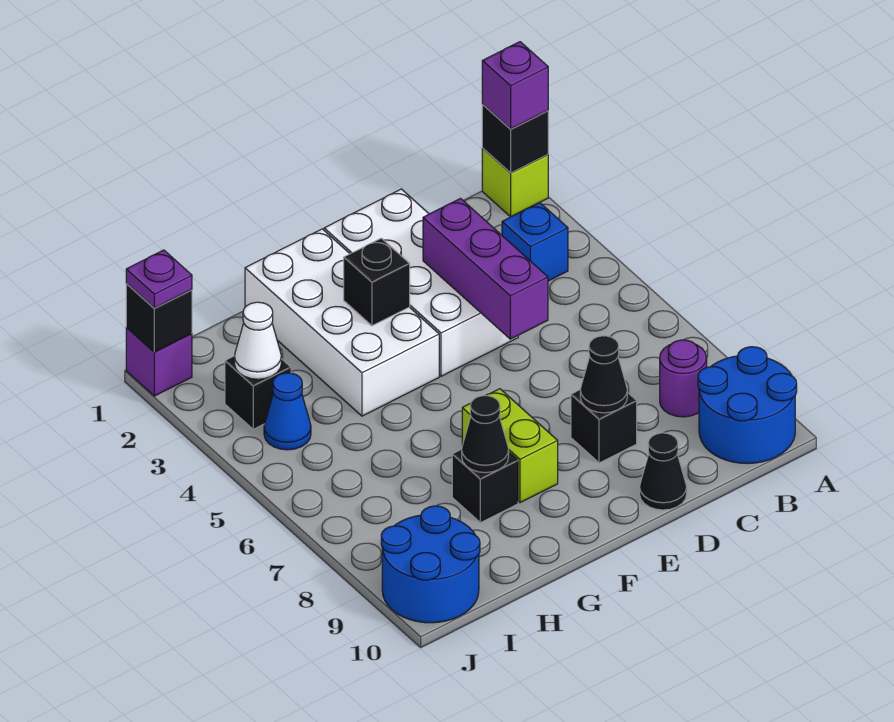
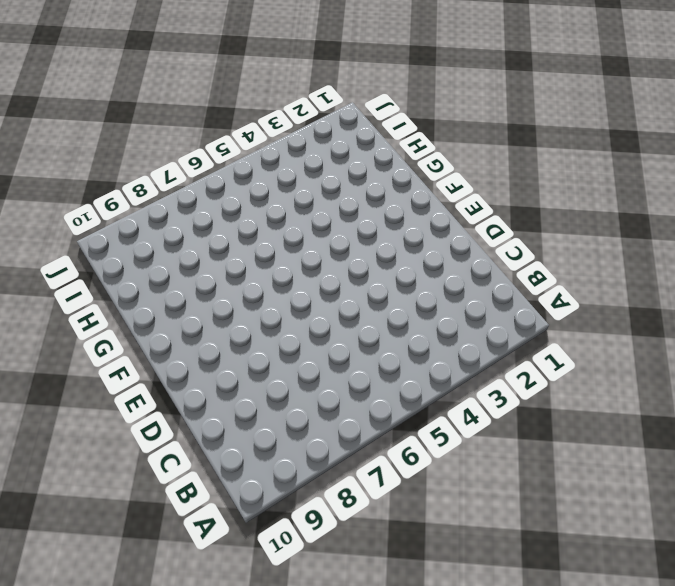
none -> lime brick A1 level 1
none -> blue round brick A9:B10 level 1
none -> blue brick B3 level 1

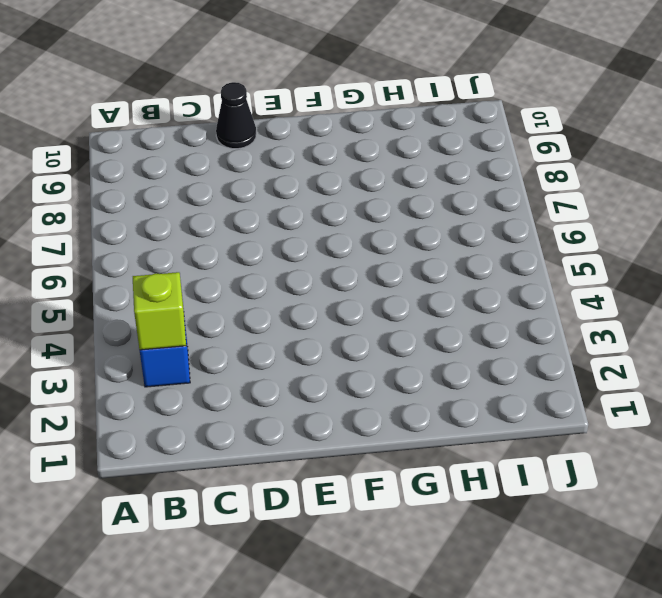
lime brick B3 level 2 -> lime brick A1 level 1
none -> blue round brick A9:B10 level 1
none -> purple round brick B8 level 1
none -> white brick D1:E4 level 1

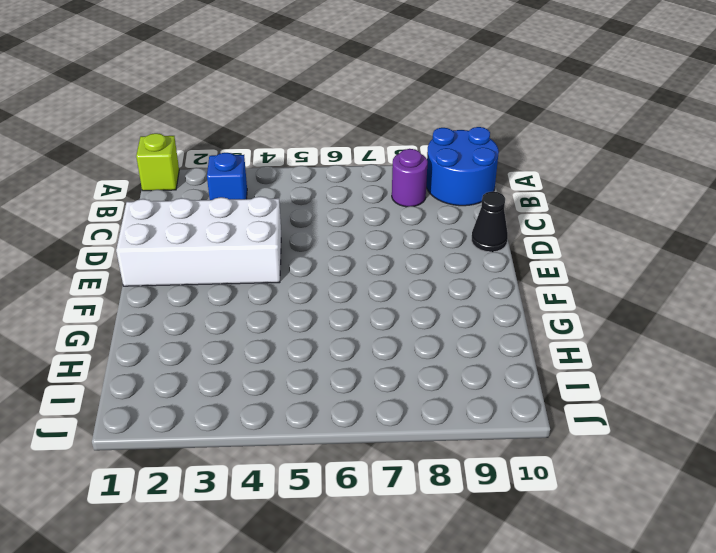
none -> black brick D8 level 1
none -> white brick F1:G4 level 1
none -> lime brick F7:F8 level 1

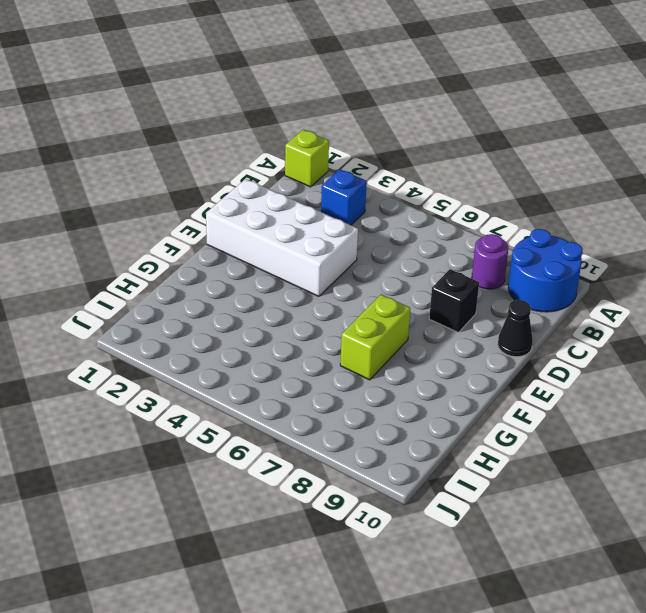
lime brick F7:G7 level 1 -> lime brick F7:F8 level 1
none -> white brick F1:G4 level 1
none -> black brick G8 level 1
none -> black brick I3 level 1

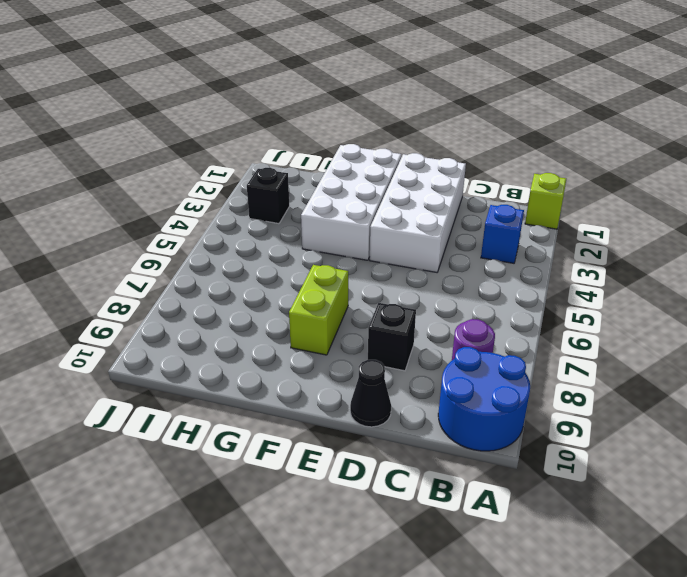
none -> black brick G8 level 1
none -> blue cone I4 level 1
none -> blue round brick I9:J10 level 1

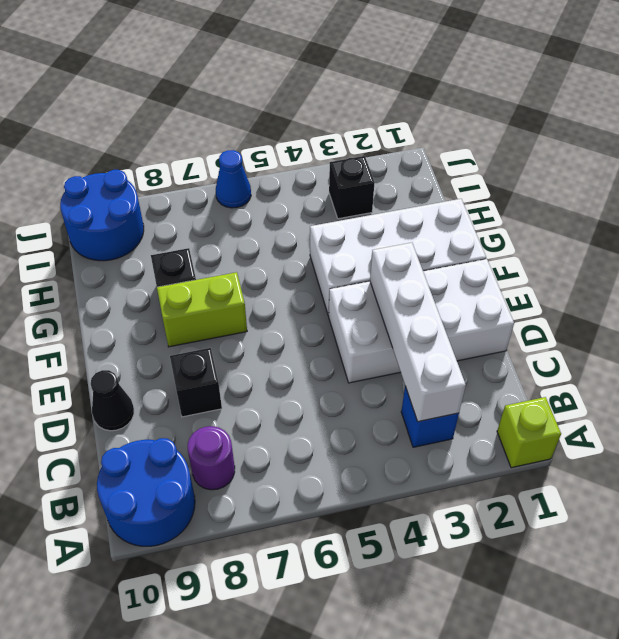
white brick B3:E3 level 2 -> purple brick D3:D5 level 2
blue cone J6 level 1 -> blue cone I4 level 1
none -> purple brick J1 level 1
none -> black brick A1 level 2
none -> black cone D8 level 2

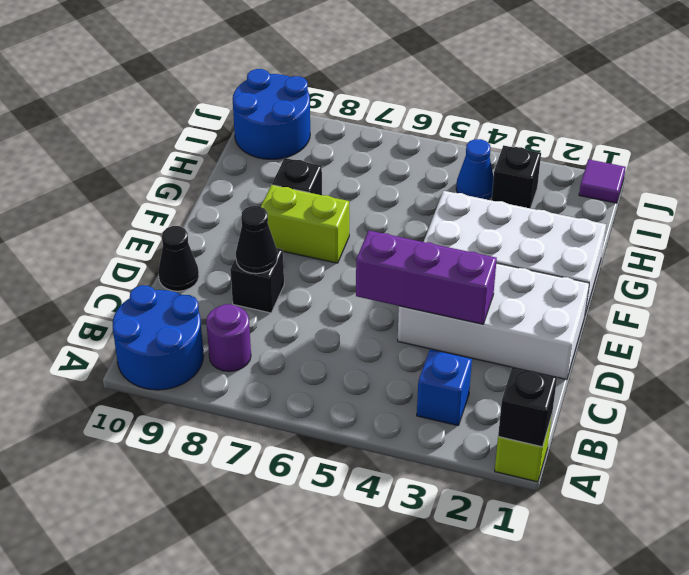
purple tile J1 level 1 -> purple brick J1 level 1
none -> black brick F3 level 2
none -> black cone G8 level 2
none -> white cone I3 level 2

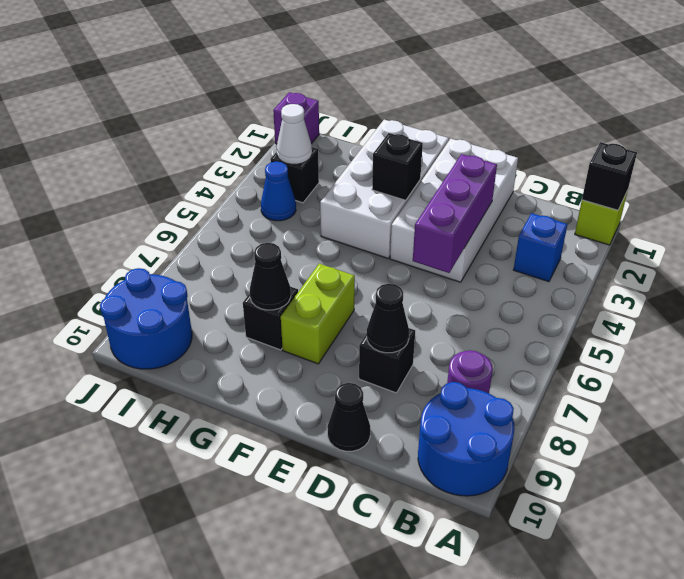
none -> black brick J1 level 2
none -> purple brick A1 level 3
none -> purple plate J1 level 3

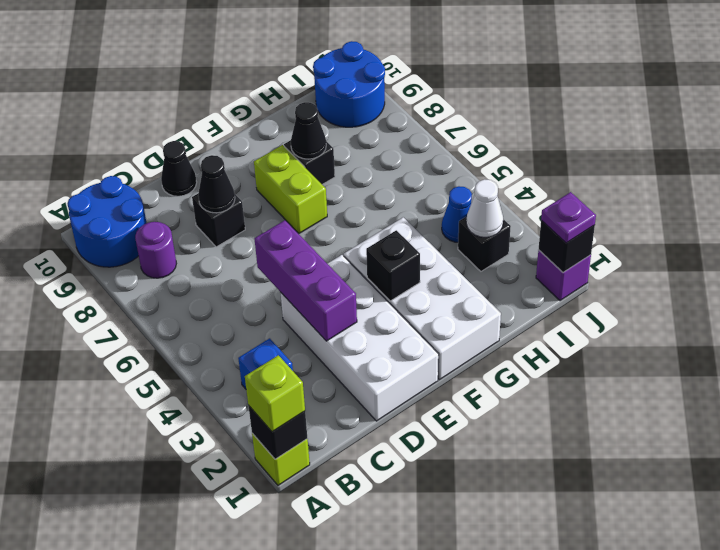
lime brick A1 level 3 -> purple brick A1 level 3

